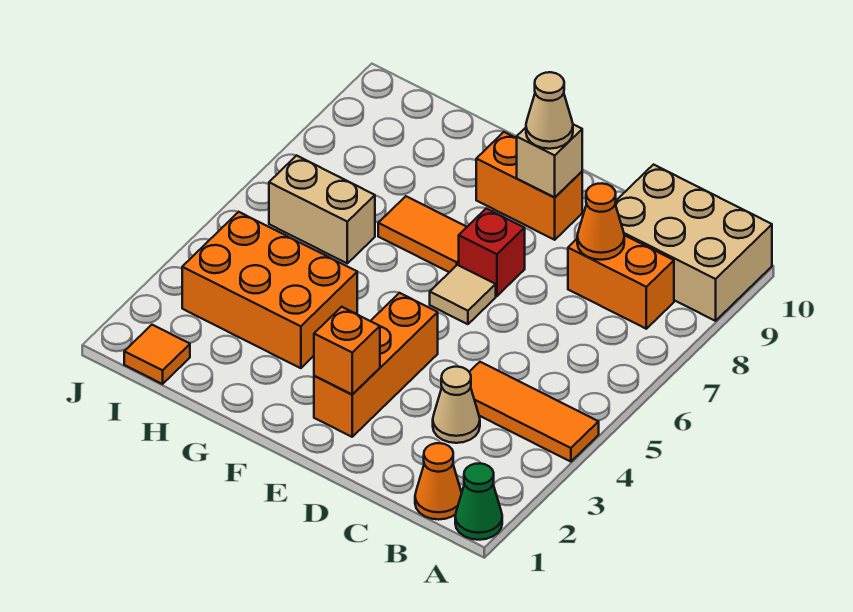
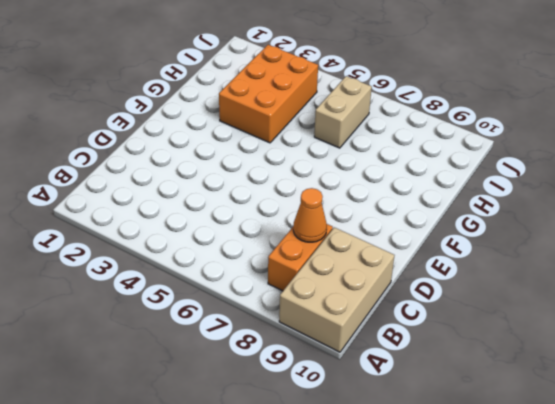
none -> green cone A1 level 1
none -> orange tile A4:C4 level 1
none -> orange cone B1 level 1

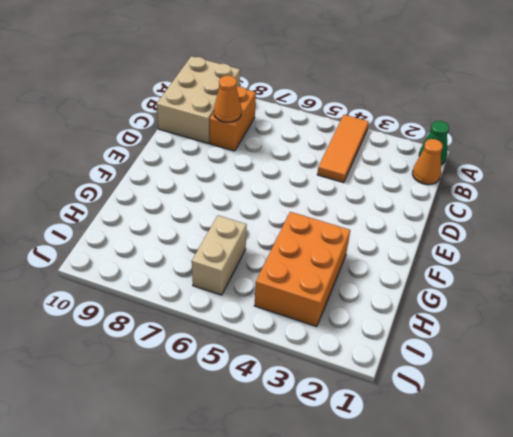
none -> tan cone C3 level 1
none -> orange brick E2:E4 level 1
none -> tan tile E6 level 1

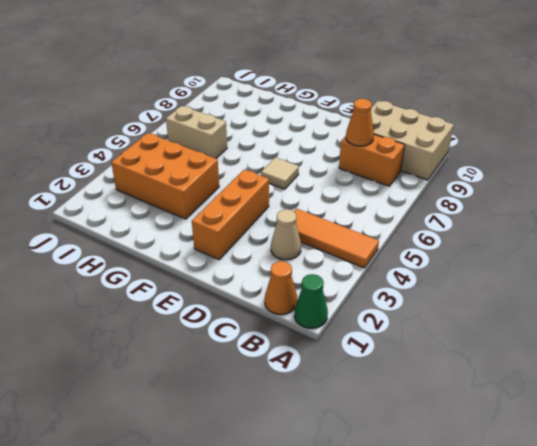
none -> red brick E7 level 1
none -> orange brick E9:F9 level 1
none -> orange tile F7:G7 level 1

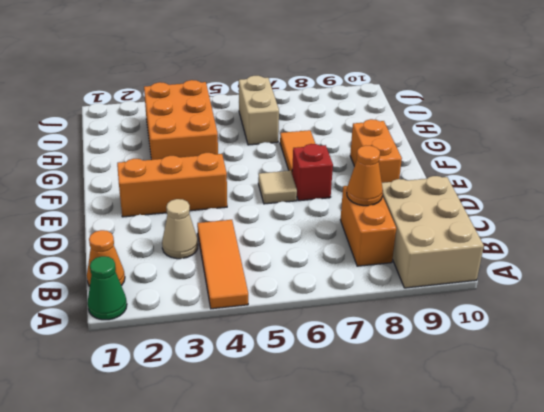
none -> orange tile I1 level 1
none -> orange brick E2 level 2
none -> tan brick E9 level 2

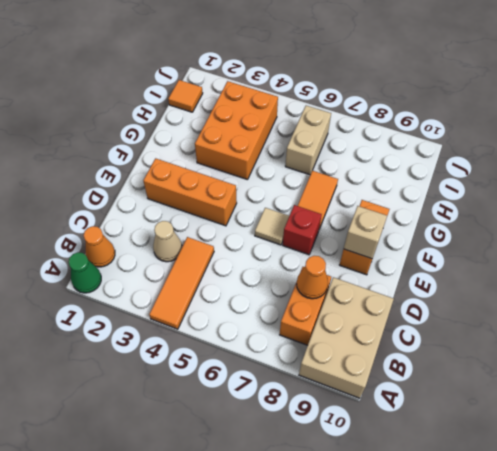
none -> orange brick E2 level 2
none -> tan cone E9 level 3

